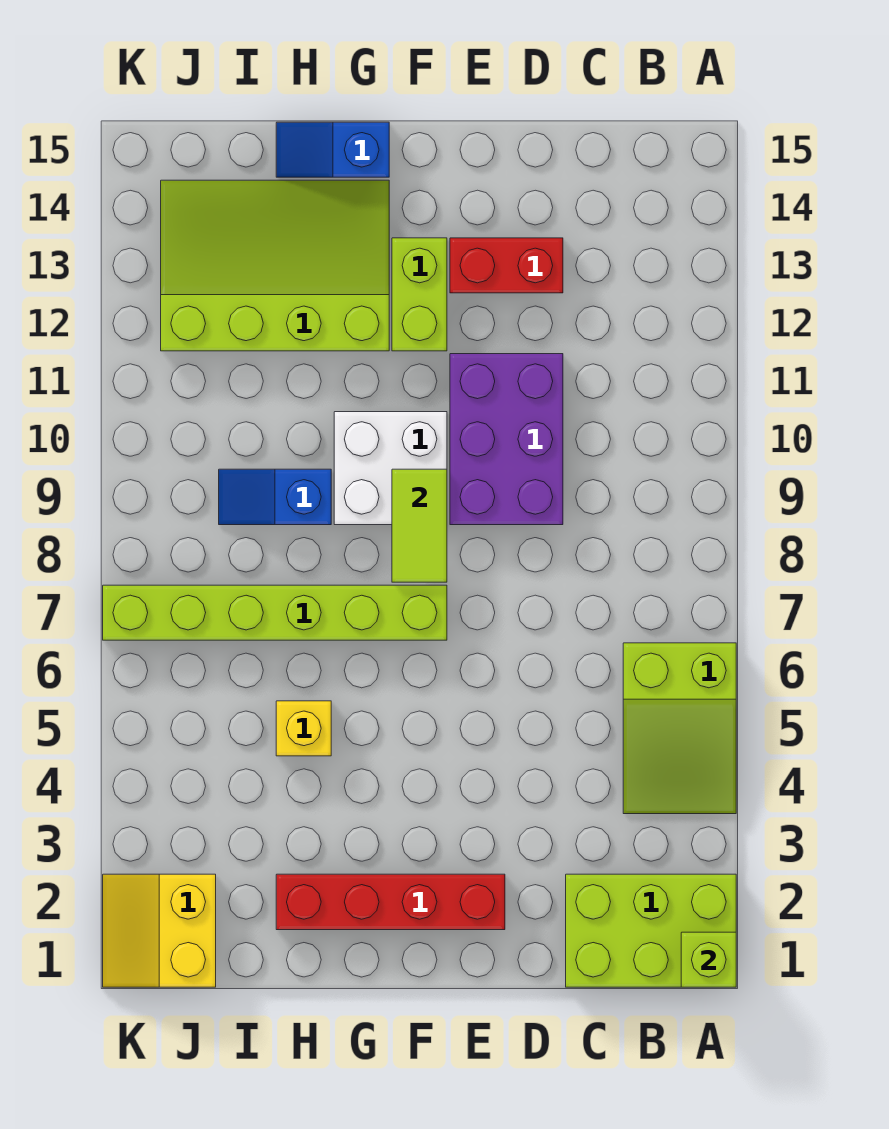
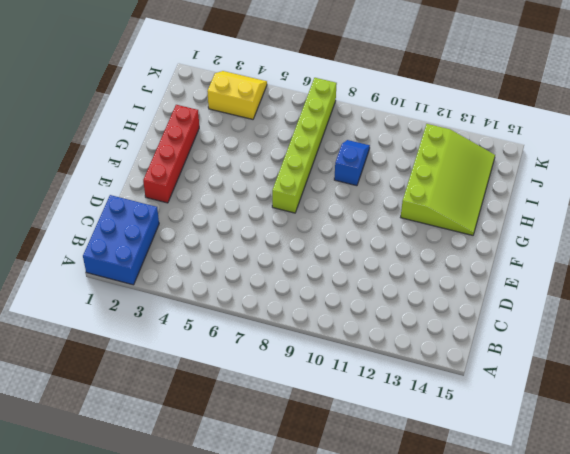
blue brick A1:C2 level 1 -> lime brick A1:C2 level 1
yellow slope J3:K4 level 1 top J -> yellow slope J1:K2 level 1 top J
none -> lime slope A4:B6 level 1 top 6
none -> purple brick D9:E11 level 1
none -> red brick D13:E13 level 1

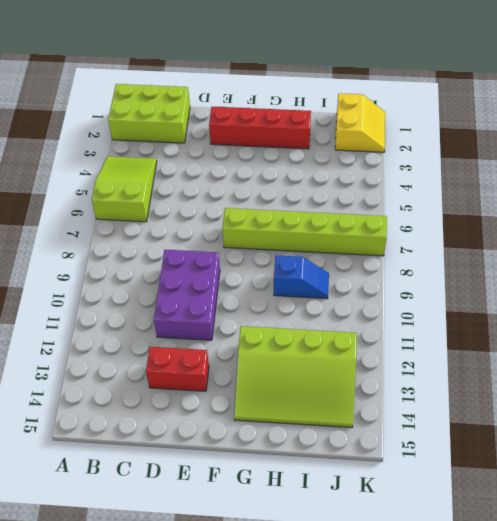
none -> white brick F9:G10 level 1
none -> lime brick F12:F13 level 1
none -> blue slope G15:H15 level 1 top G

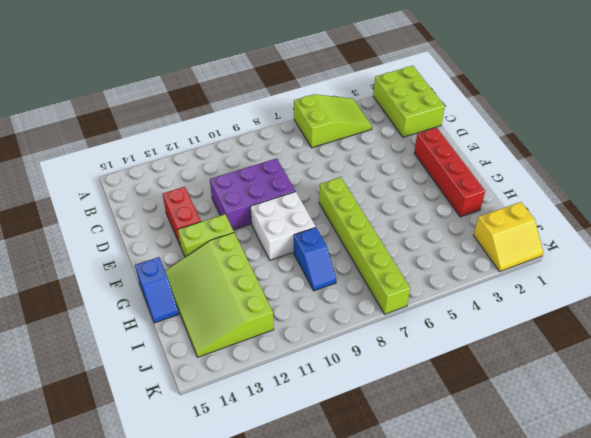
none -> yellow brick H5 level 1
none -> lime brick A1 level 2
none -> lime tile F8:F9 level 2

